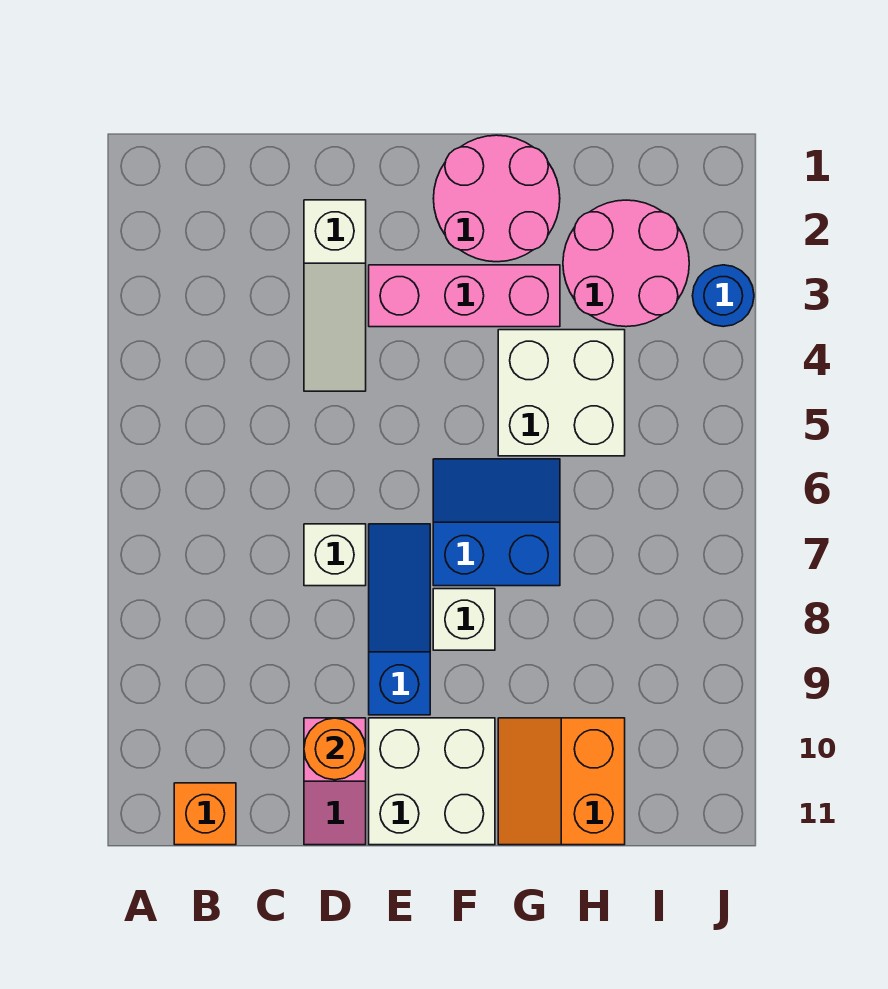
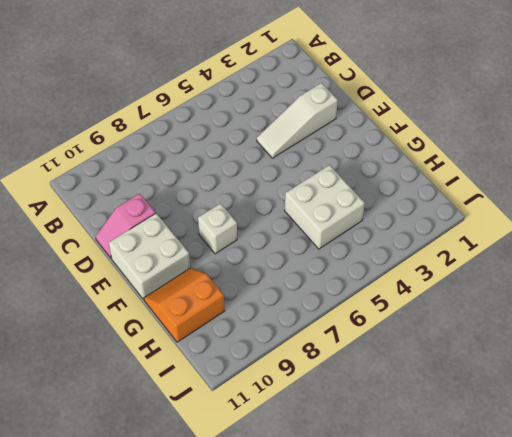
none -> orange brick B11 level 1
none -> white brick D7 level 1
none -> pink brick E3:G3 level 1

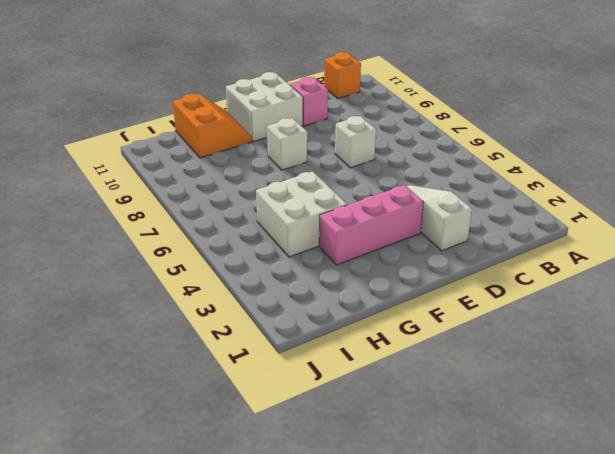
none -> blue slope E7:E9 level 1 top 9
none -> pink round brick F1:G2 level 1
none -> blue slope F6:G7 level 1 top 7

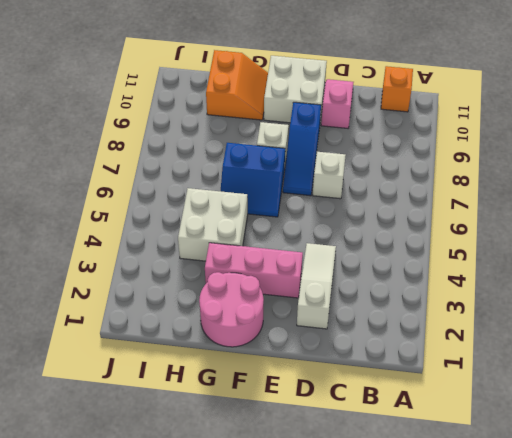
none -> pink round brick H2:I3 level 1
none -> blue round brick J3 level 1
none -> orange round brick D10 level 2

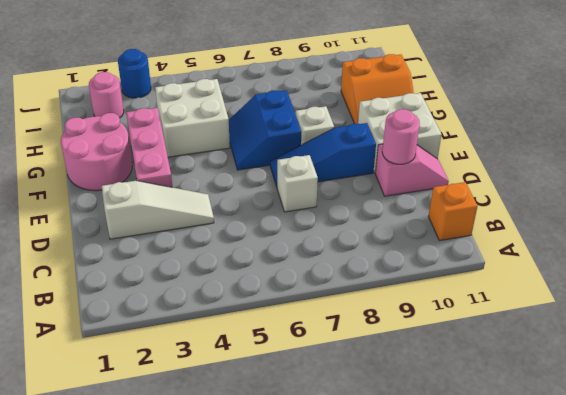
pink round brick D10 level 2 -> orange round brick D10 level 2
pink round brick I2 level 1 -> pink round brick H2:I3 level 1

